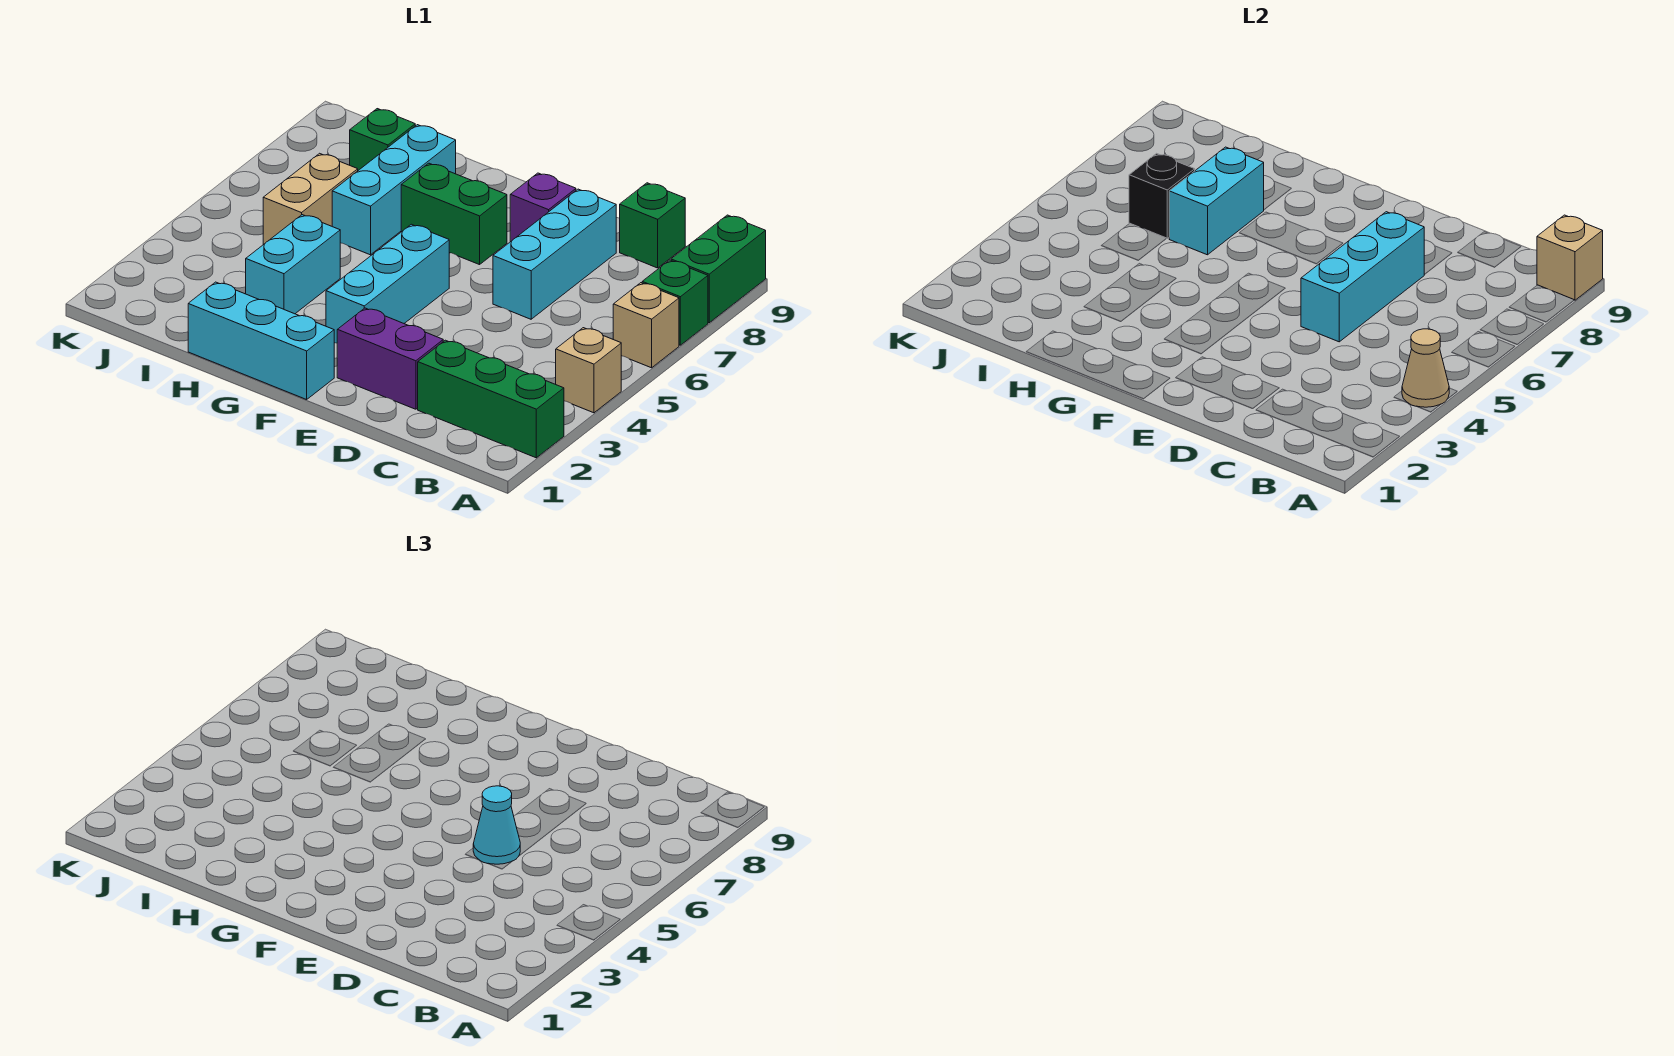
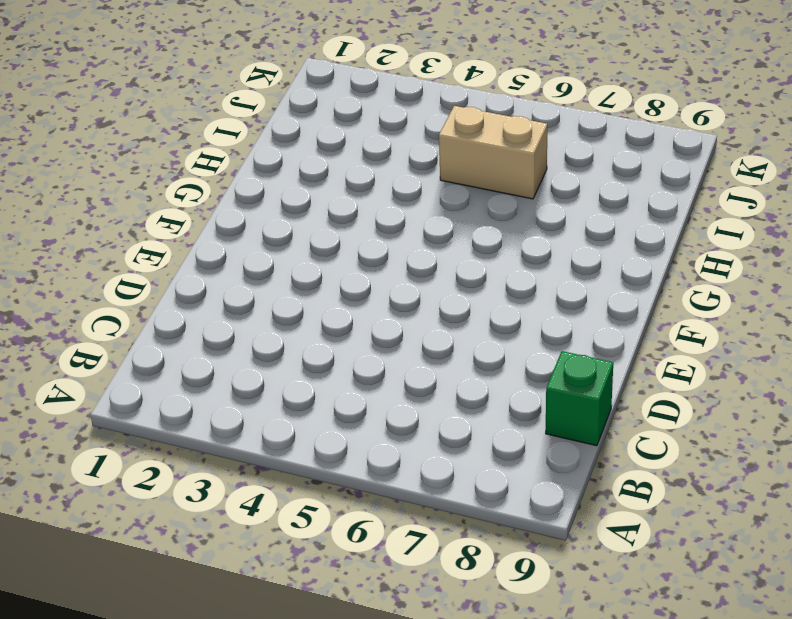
none -> green brick A2:C2 level 1
none -> tan brick A4 level 1
none -> tan brick A6 level 1

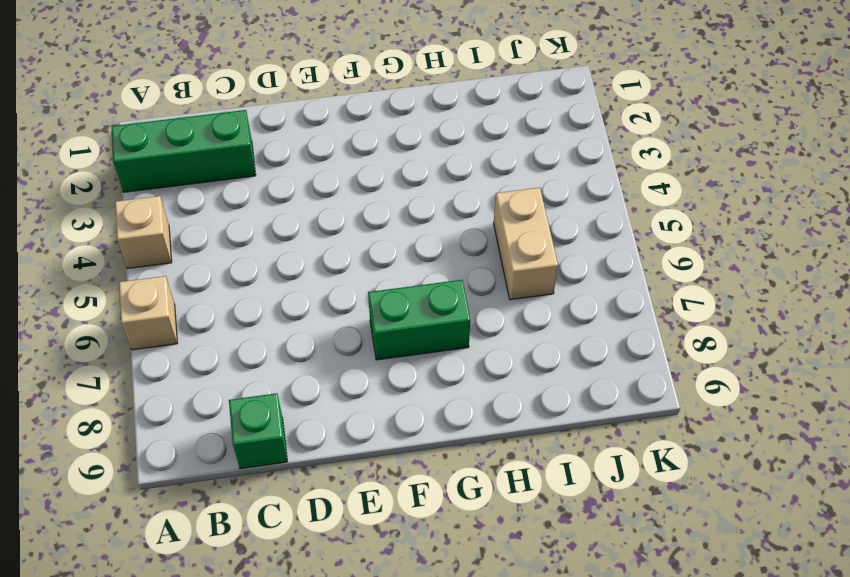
none -> green brick A7 level 1
none -> green brick A8:A9 level 1
none -> purple brick D2:E2 level 1

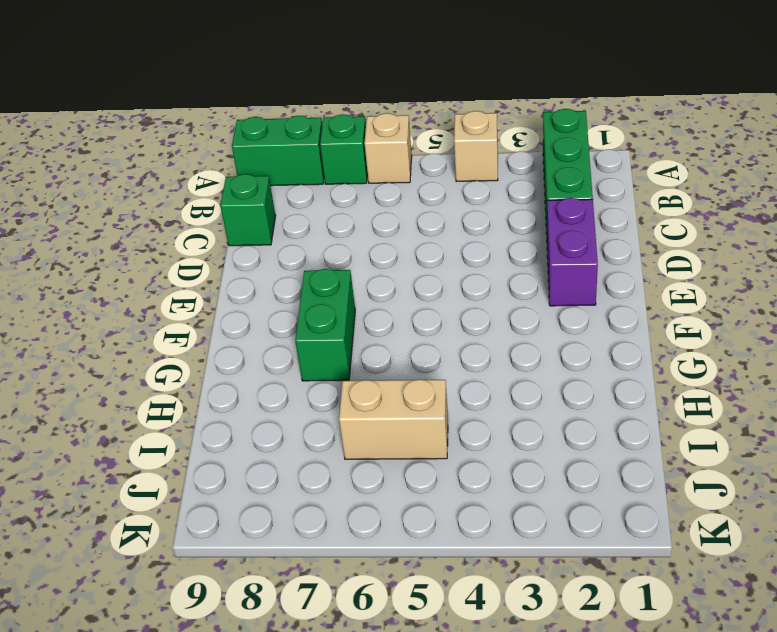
none -> cyan brick D6:D8 level 1
none -> purple brick E8 level 1
none -> cyan brick F1:H1 level 1

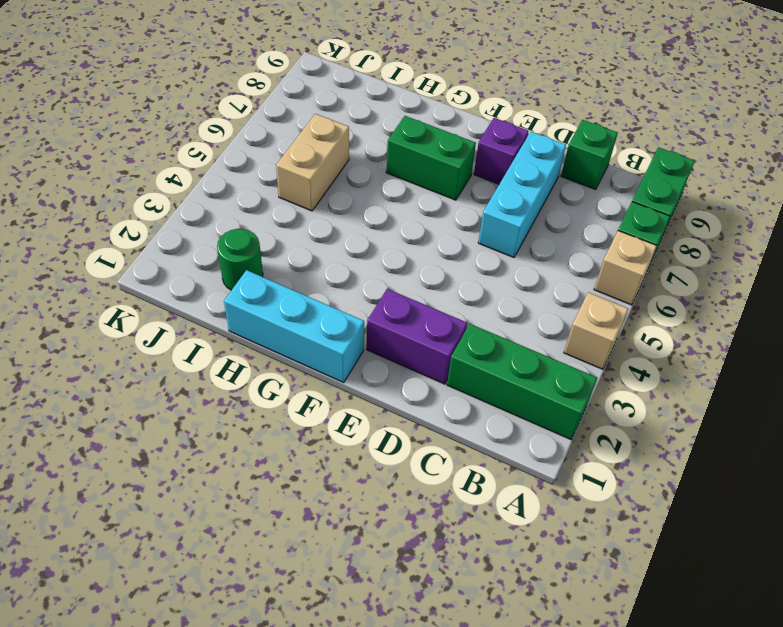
green round brick I2 level 1 -> none
none -> cyan brick F3:F5 level 1
none -> cyan brick H3:H4 level 1
none -> cyan brick H6:H8 level 1

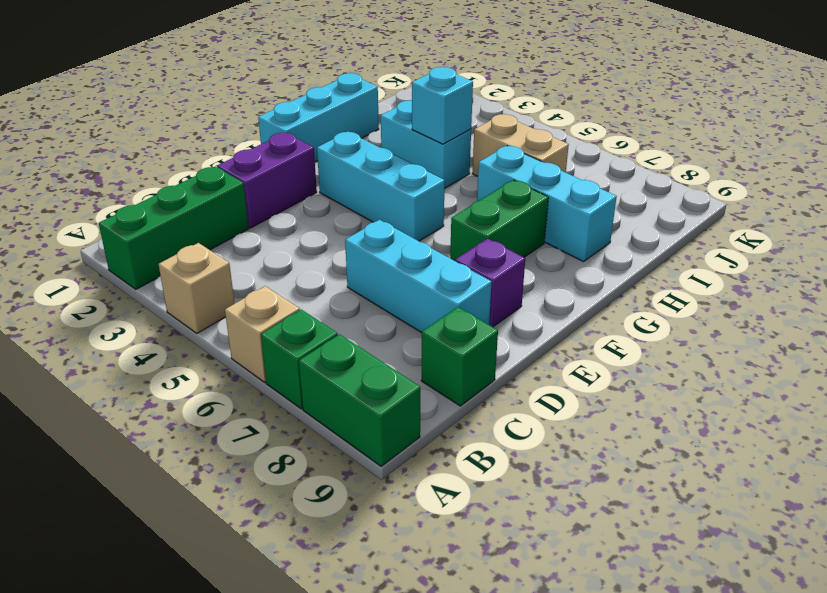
cyan brick H4 level 2 -> none
none -> green brick I8 level 1
none -> tan cone A4 level 2
none -> tan brick A9 level 2

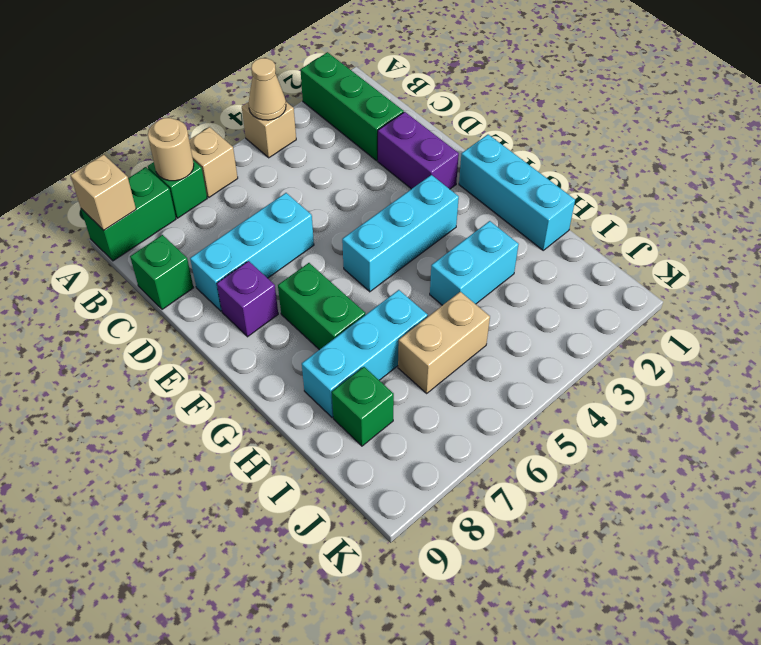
tan round brick A7 level 2 -> none
none -> cyan brick D5:D7 level 2
none -> cyan brick H6:H7 level 2
none -> black brick I6 level 2

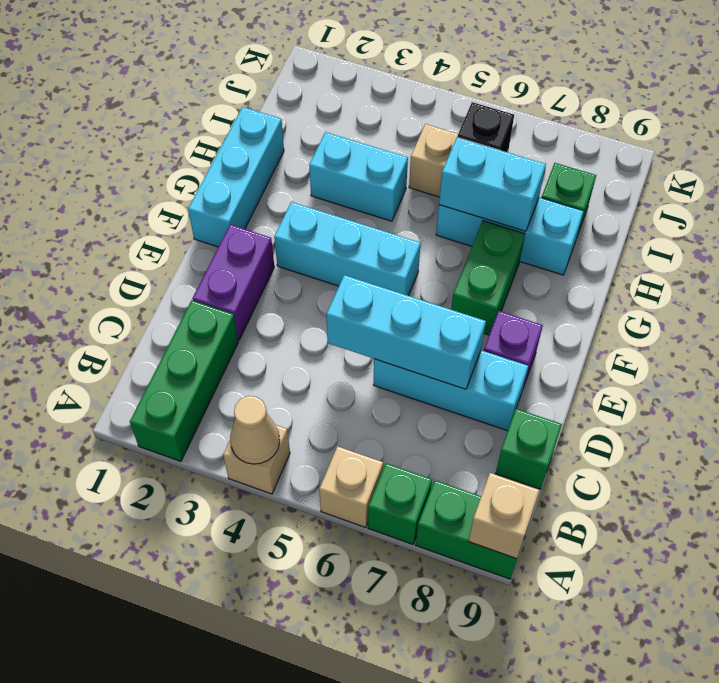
none -> cyan cone D5 level 3

